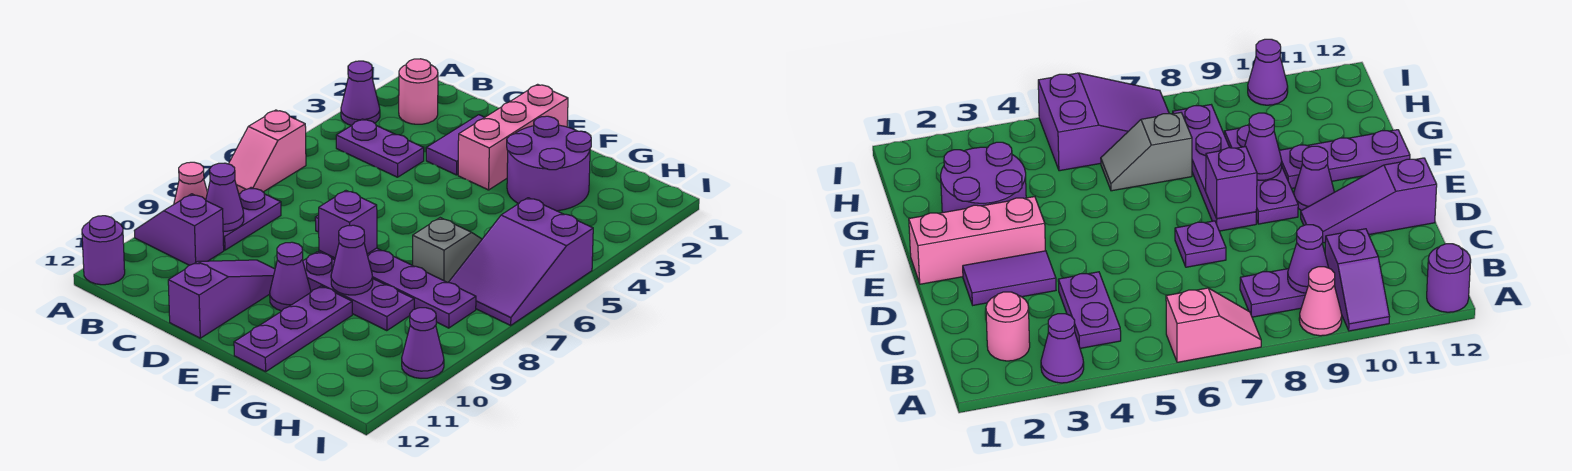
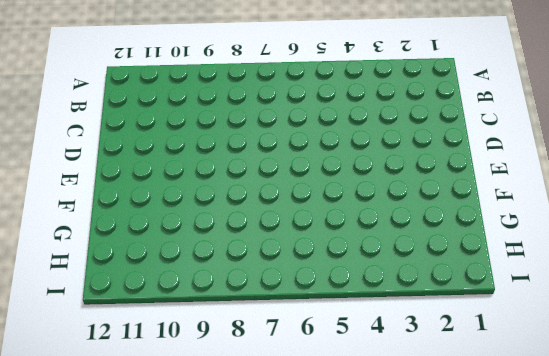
none -> purple cone A3 level 1
none -> pink slope A6:A7 level 1 top 6
none -> pink cone A9 level 1

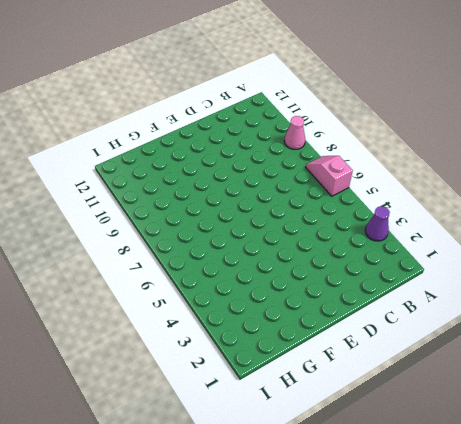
none -> purple slope A10:B10 level 1 top B
none -> purple round brick A12 level 1
none -> pink round brick B2 level 1

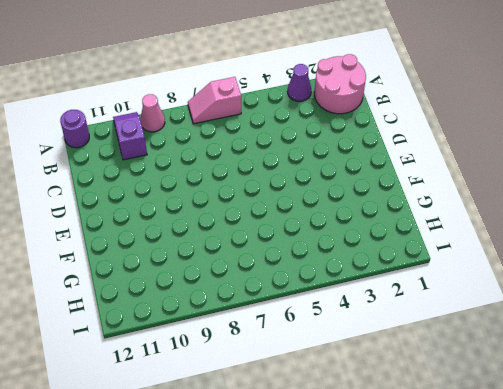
pink round brick A1:B2 level 1 -> pink round brick B2 level 1
none -> purple plate B4:C4 level 1
none -> purple plate B8:B9 level 1
none -> purple tile D2:D3 level 1

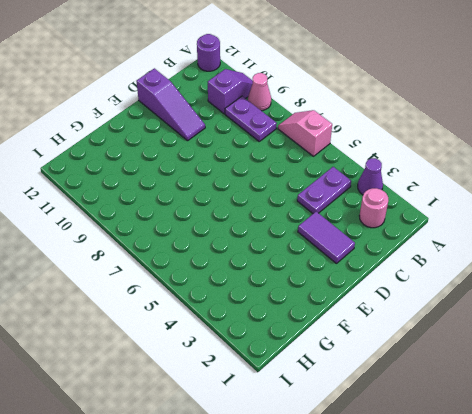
none -> purple plate D7 level 1
none -> pink brick E1:E3 level 1
none -> purple plate E8:H8 level 1

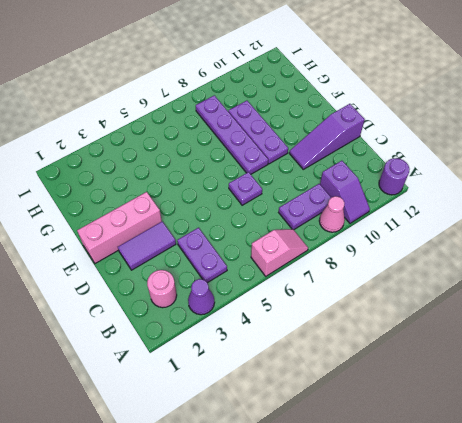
none -> purple cone E10 level 1
none -> purple round brick F2:G3 level 1
none -> purple plate F10:F12 level 1

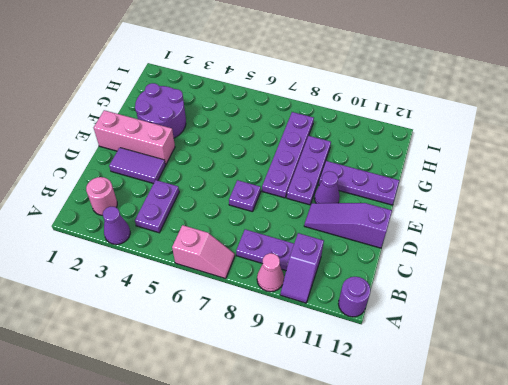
none -> grey slope G6:G7 level 1 top 7
none -> purple slope H5:I7 level 1 top 5
none -> purple cone I10 level 1

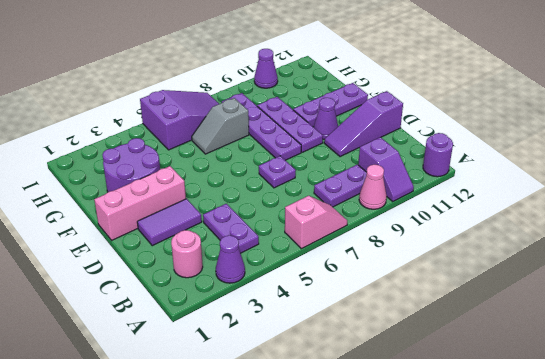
none -> purple cone B9 level 2
none -> purple brick E8 level 2
none -> purple cone F9 level 2

